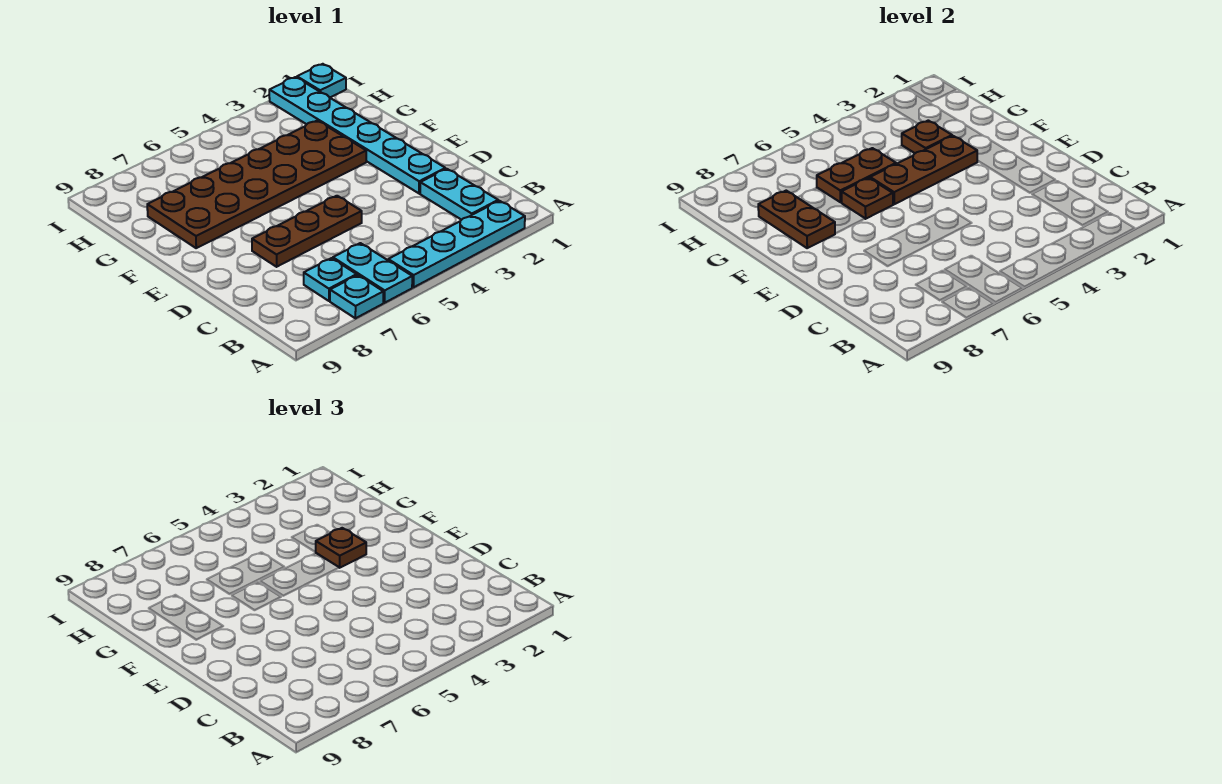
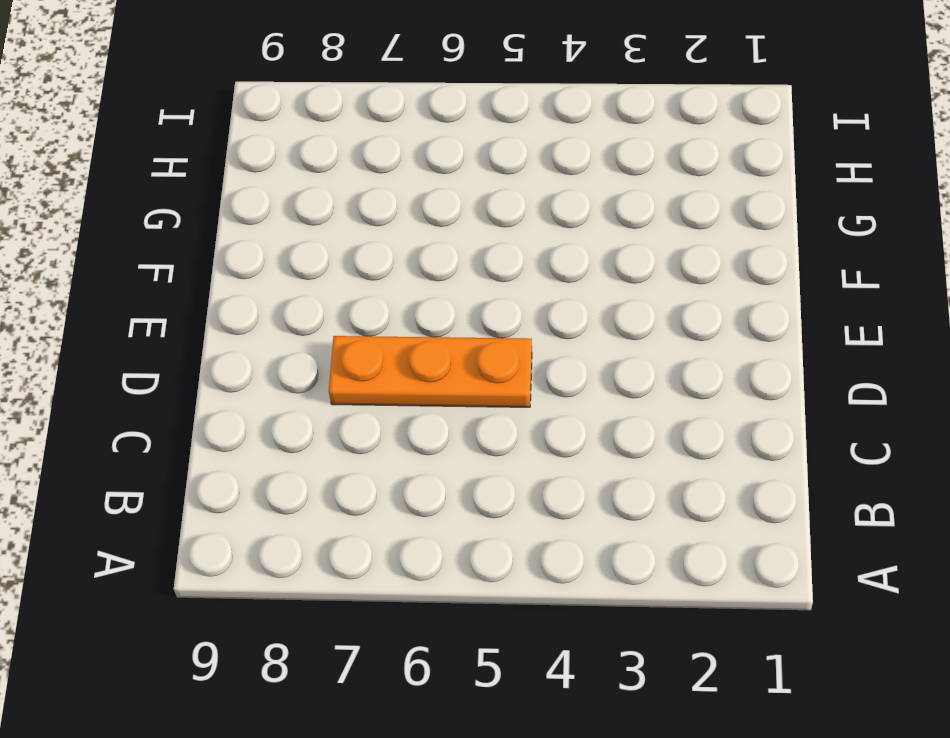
orange plate D5:D7 level 1 -> brown plate D5:D7 level 1
none -> cyan plate A2:A5 level 1
none -> cyan plate A6:B6 level 1
none -> cyan plate A7 level 1

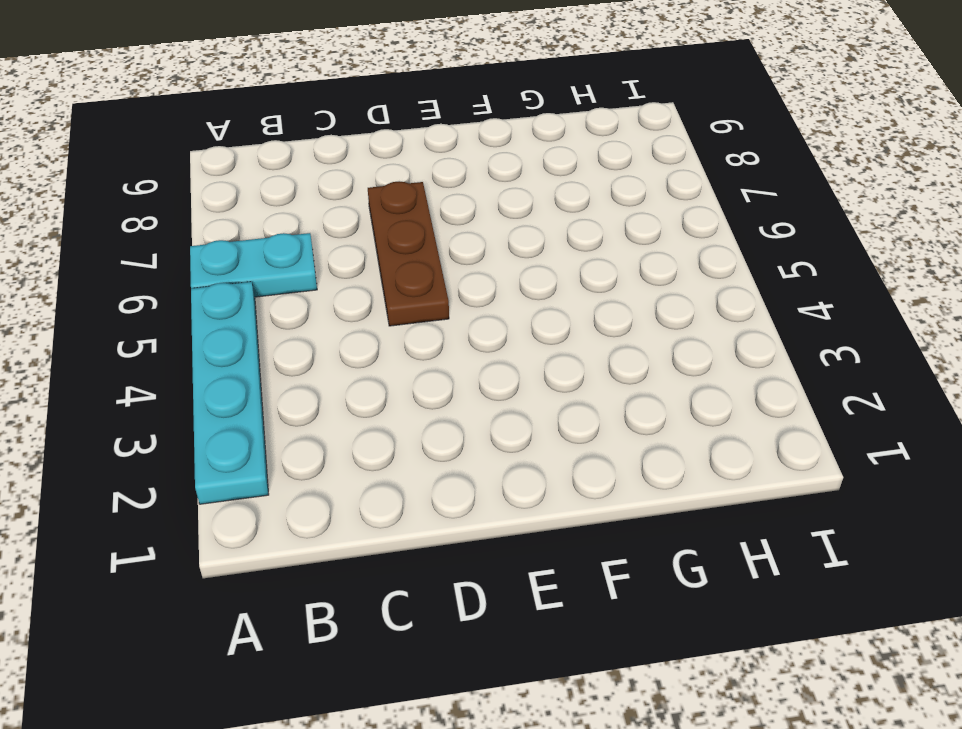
none -> cyan plate A7 level 1
none -> cyan plate B2:C2 level 1
none -> cyan plate B7 level 1

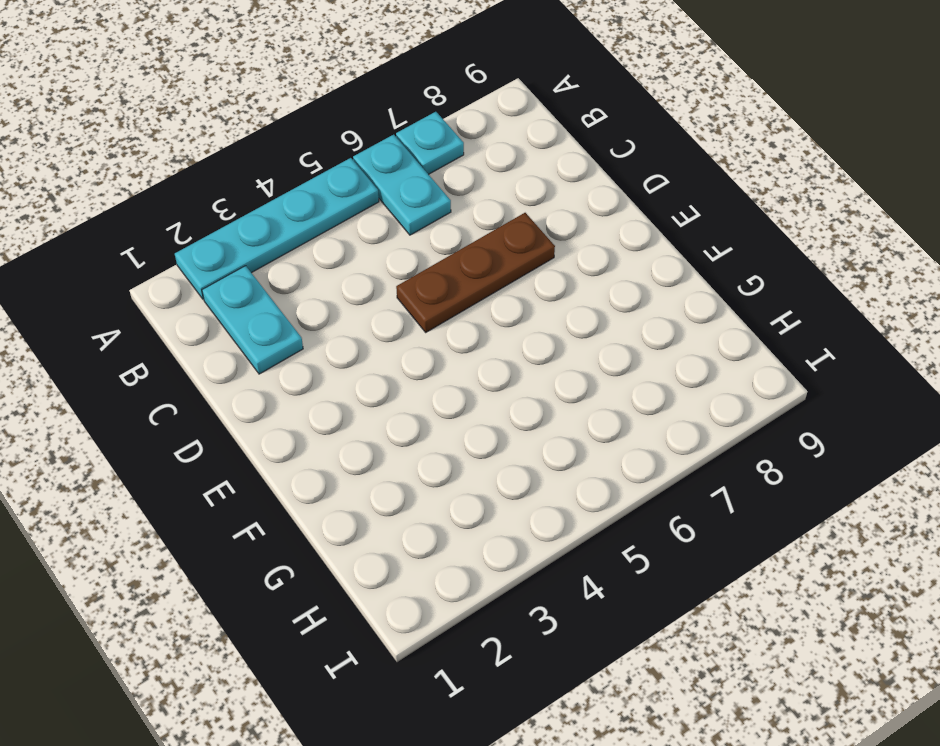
none -> cyan plate B7 level 1
none -> cyan plate D2:I2 level 1
none -> brown plate F3:G8 level 1

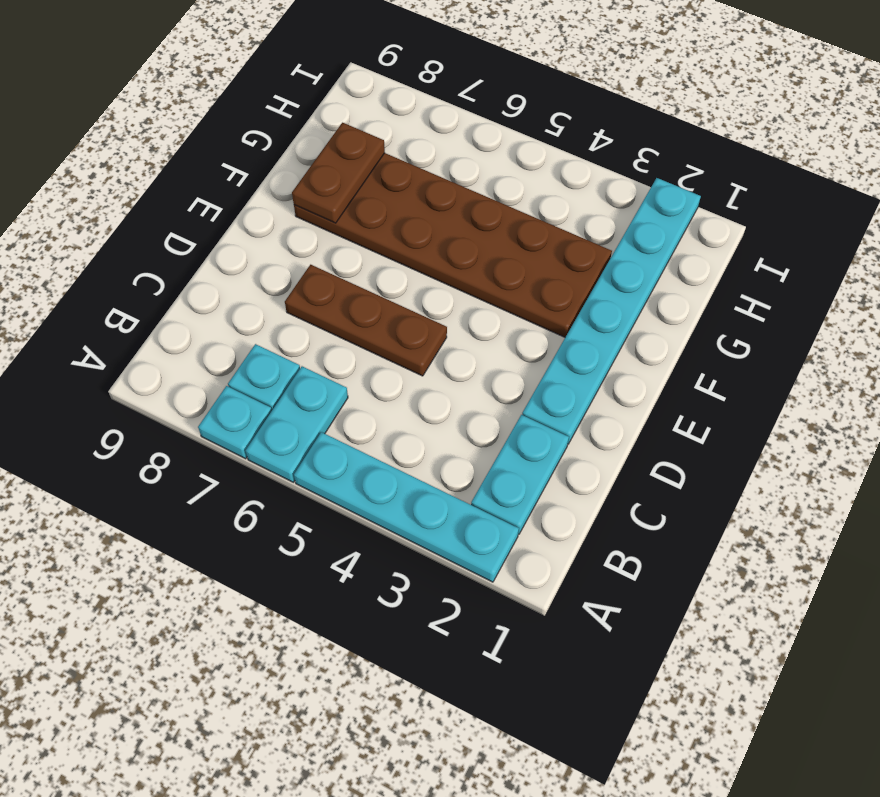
none -> cyan plate I1 level 1
none -> brown plate F3:F5 level 2
none -> brown plate F6 level 2

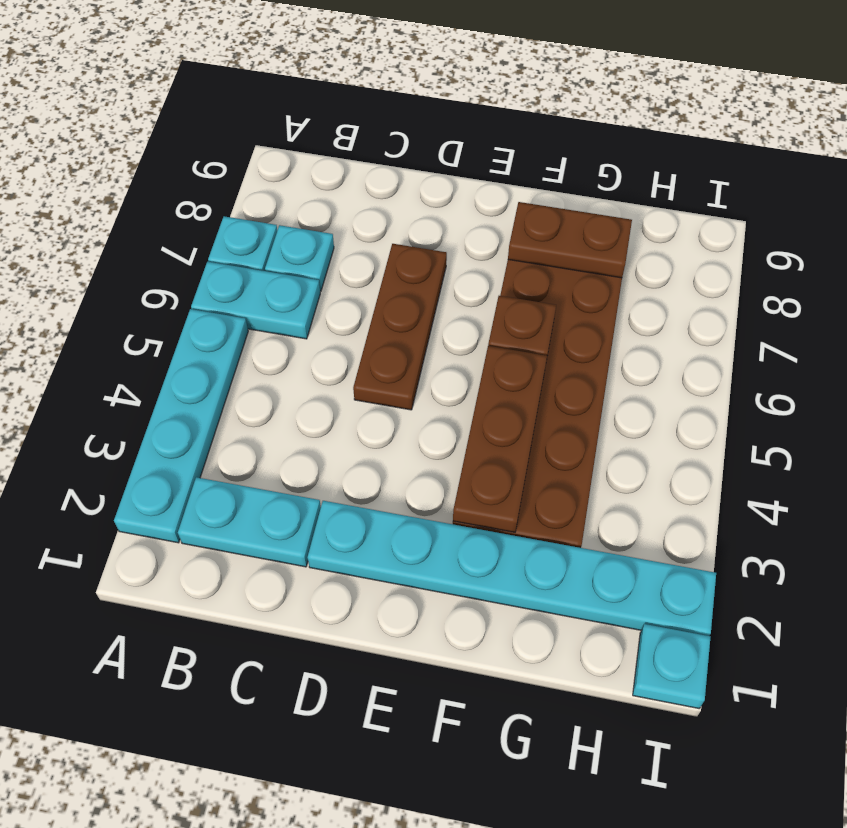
none -> brown plate G3 level 2
none -> brown plate G5:G6 level 2
none -> brown plate F3 level 3

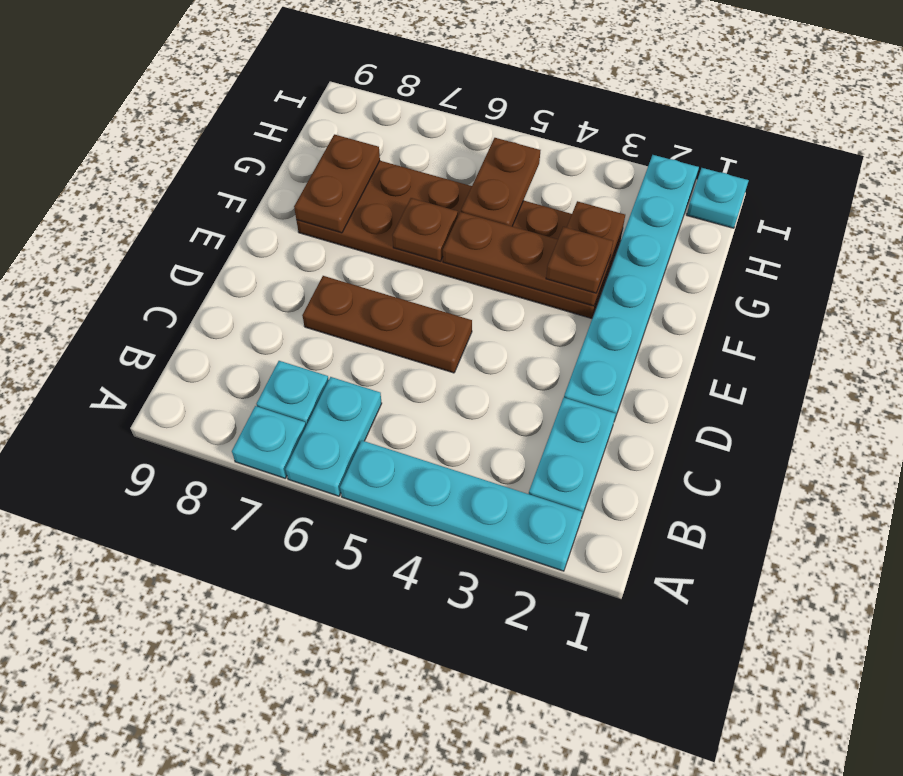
brown plate G5:H5 level 2 -> brown plate G5:G6 level 2

